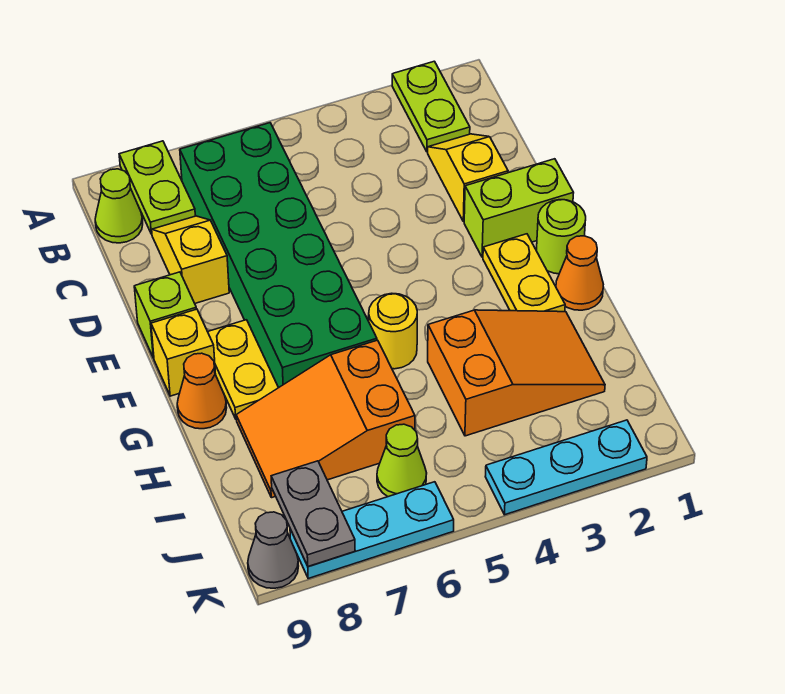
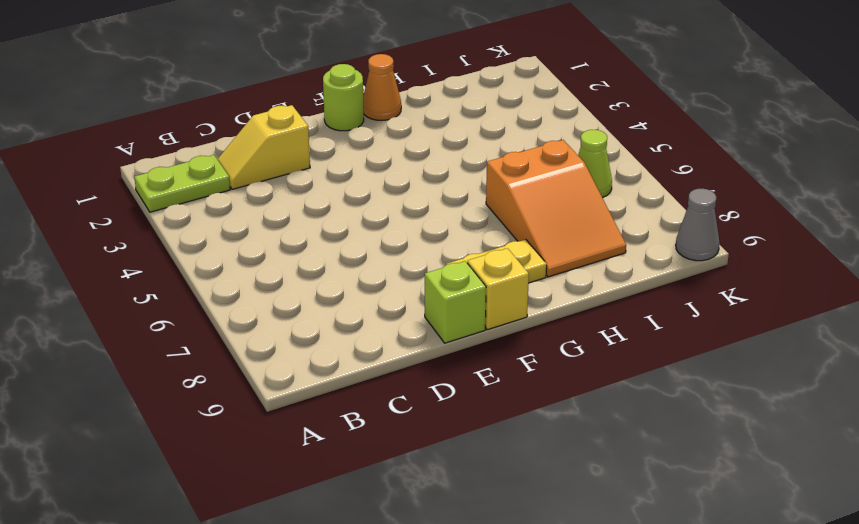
none -> lime plate A8:B8 level 1
none -> green brick B6:G7 level 1
none -> lime cone B9 level 1

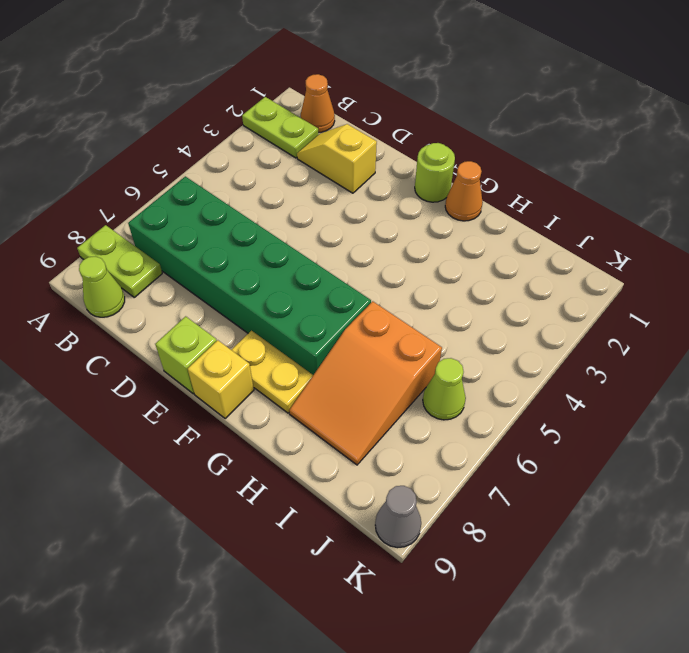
orange cone B1 level 1 -> orange cone G9 level 1
none -> yellow slope C8:D8 level 1 top D
none -> lime brick E1:E2 level 1
none -> yellow plate F2:G2 level 1

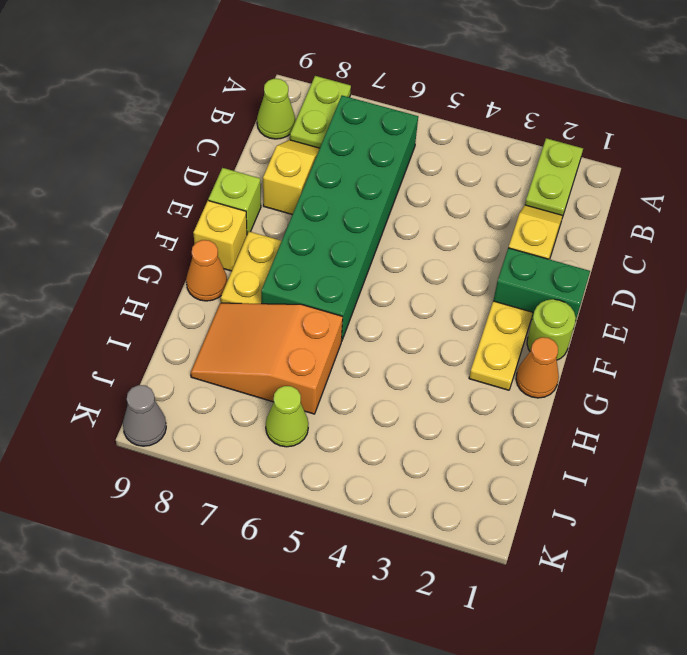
green brick E1:E2 level 1 -> lime brick E1:E2 level 1
none -> yellow round brick G5 level 1
none -> orange slope H2:I4 level 1 top 4
none -> cyan plate K2:K4 level 1

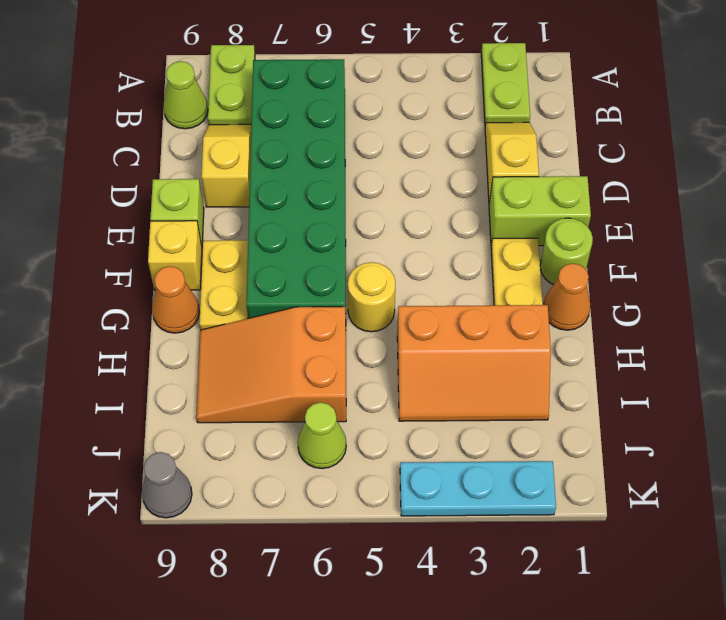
orange slope H2:I4 level 1 top H -> orange slope H2:I4 level 1 top 4
none -> cyan plate K6:K8 level 1
none -> grey plate J8:K8 level 2

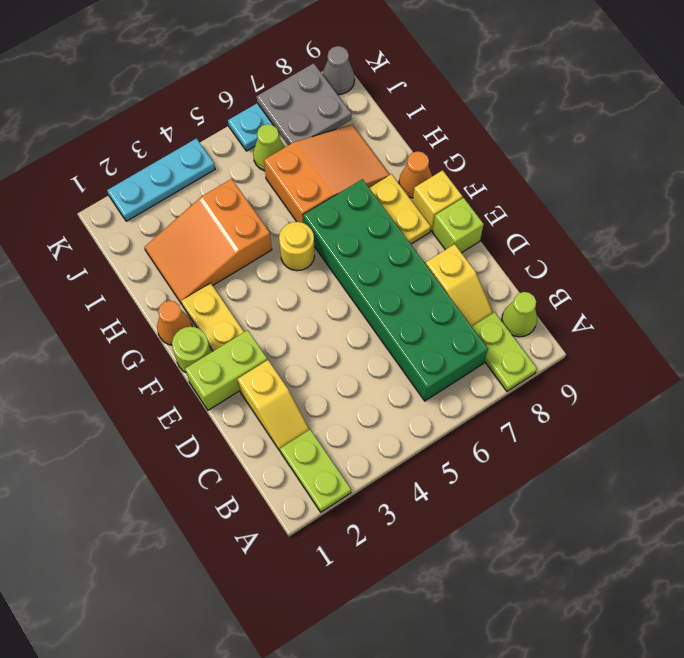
grey plate J7:K8 level 2 -> grey plate J8:K8 level 2

